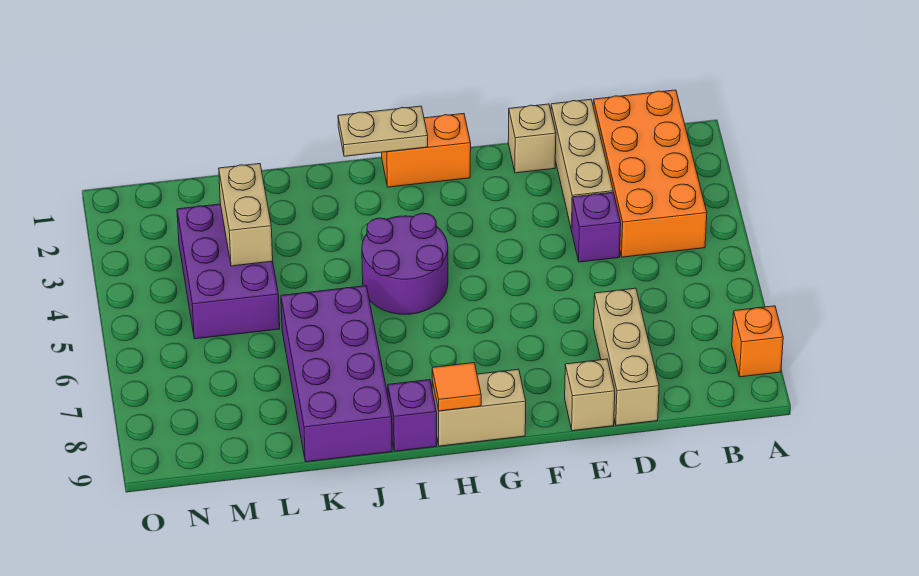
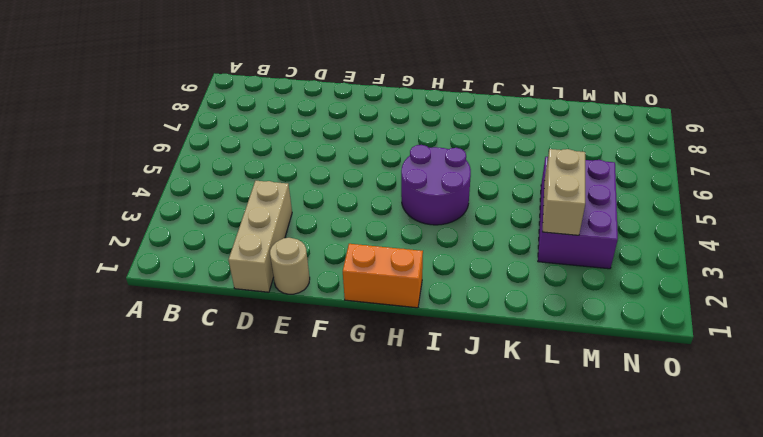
tan round brick E1 level 1 -> tan brick E1 level 1
none -> orange brick A8 level 1
none -> orange brick B1:C4 level 1
none -> purple brick D4 level 1

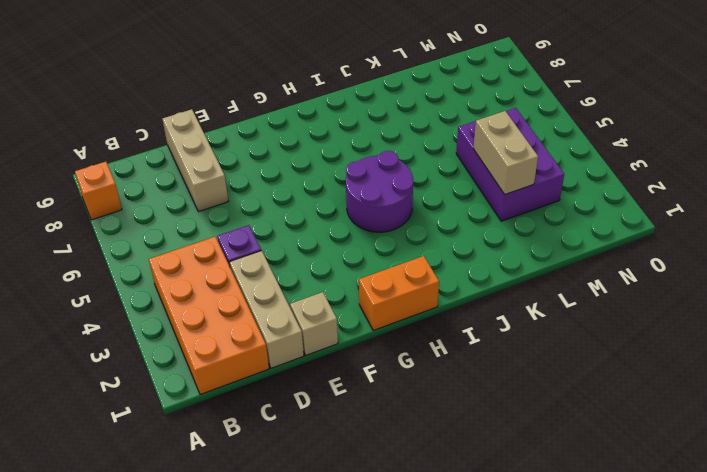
none -> tan brick E9 level 1
none -> tan brick G9:H9 level 1
none -> purple brick I9 level 1

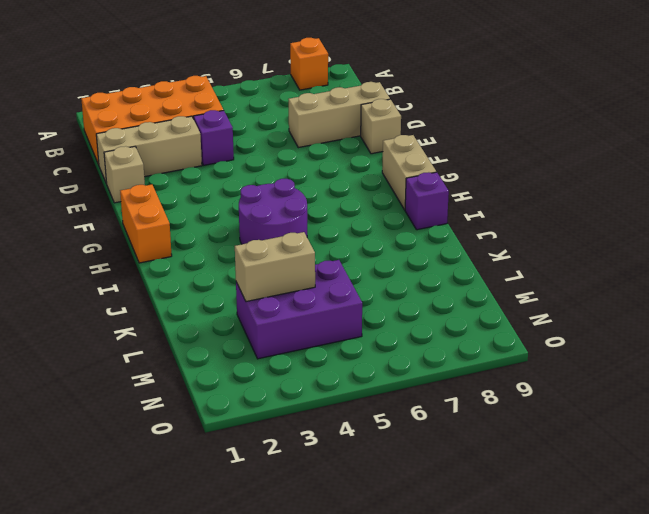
none -> purple brick J6:K9 level 1
none -> tan plate H1:I1 level 2
none -> orange tile H9 level 2

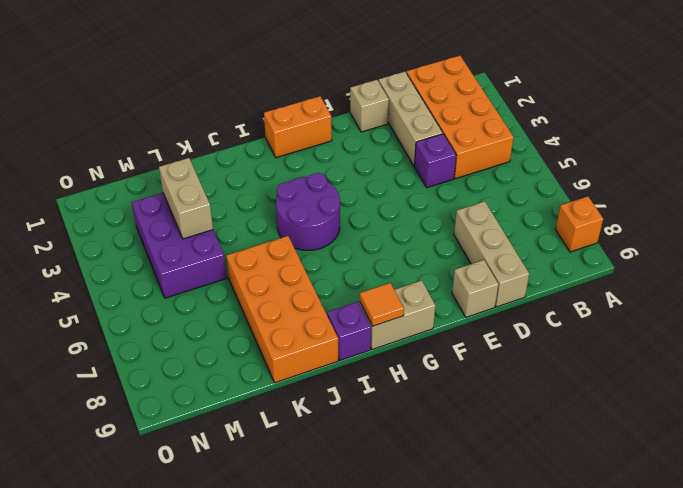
orange brick J6:K9 level 1 -> purple brick J6:K9 level 1
none -> tan plate H1:I1 level 2

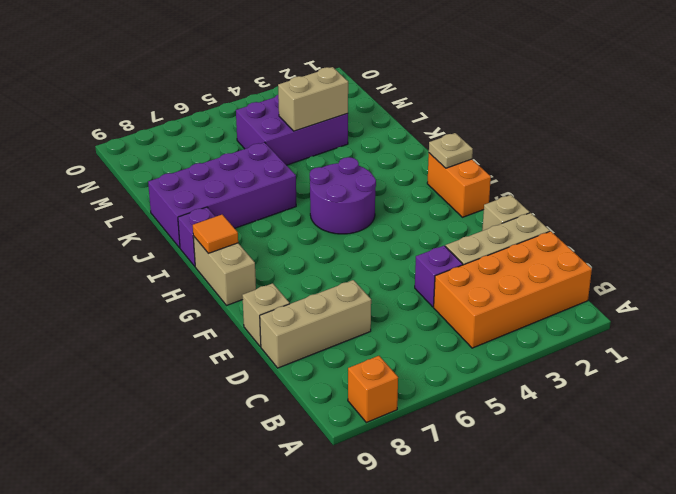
tan plate H1 level 2 -> tan plate H1:I1 level 2

